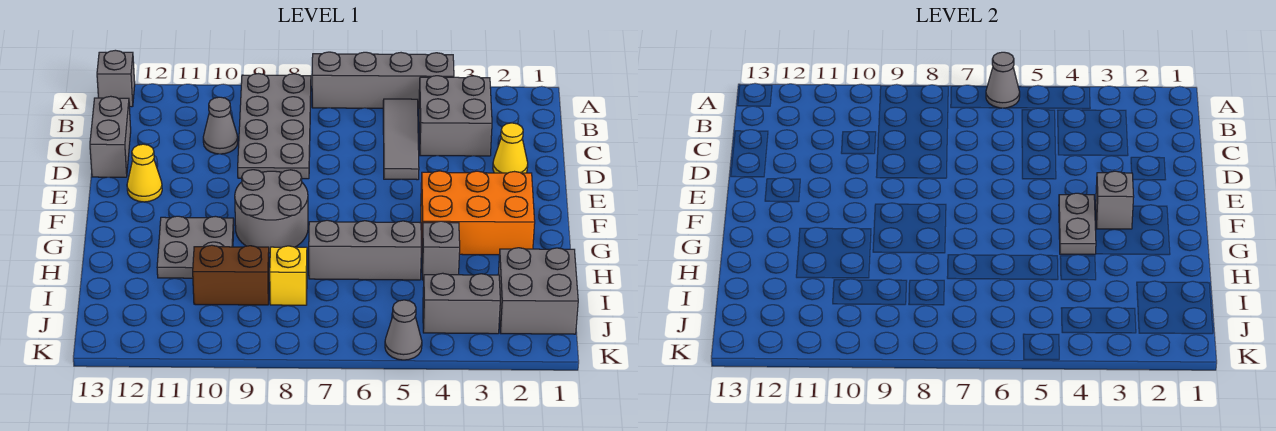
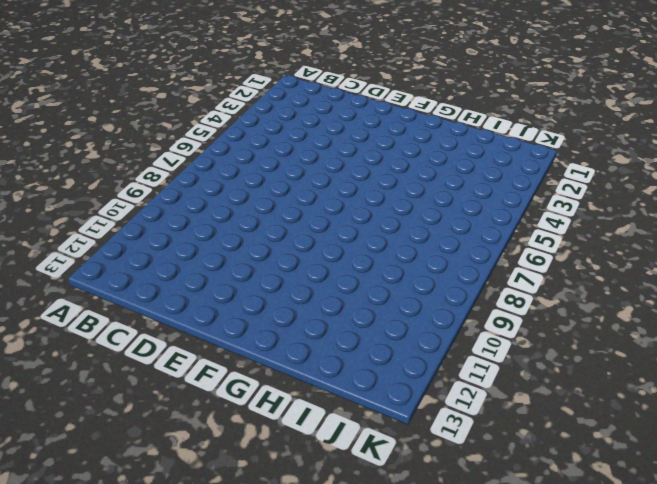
none -> grey brick A4:A7 level 1
none -> grey plate A8:D9 level 1
none -> grey brick A13 level 1

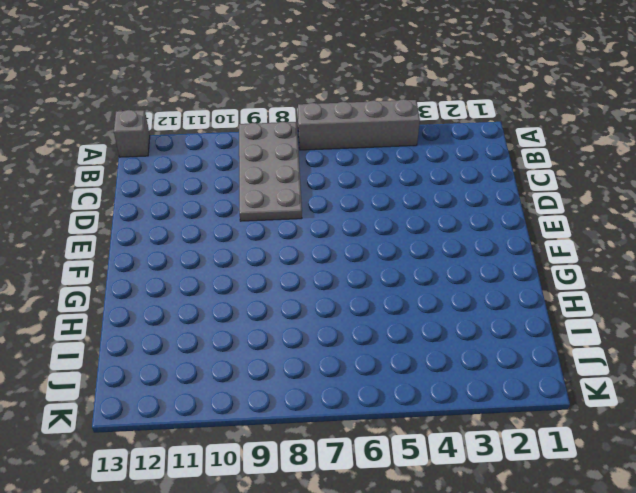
none -> grey brick B3:C4 level 1
none -> grey tile B5:D5 level 1
none -> grey cone C10 level 1

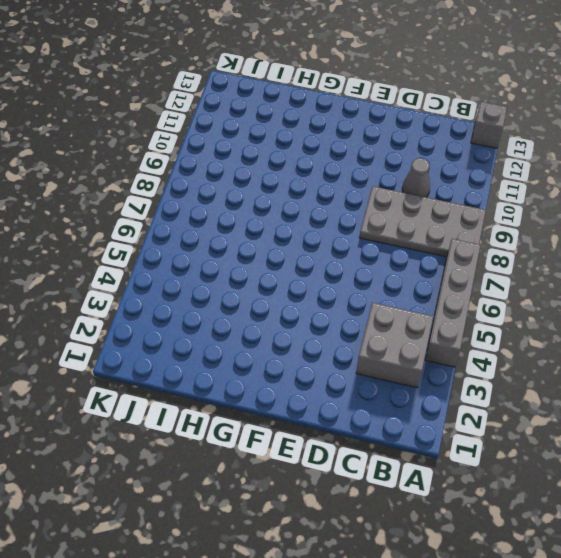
none -> grey tile B5:D5 level 1
none -> grey brick C13:D13 level 1
none -> yellow cone D2 level 1

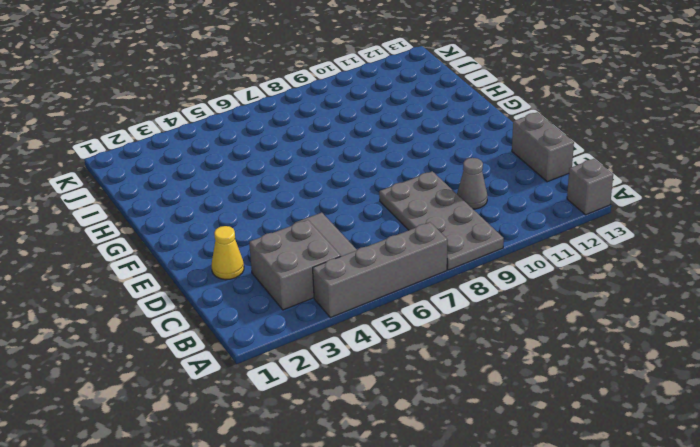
none -> yellow cone E12 level 1
none -> orange brick F2:G4 level 1
none -> grey round brick F8:G9 level 1

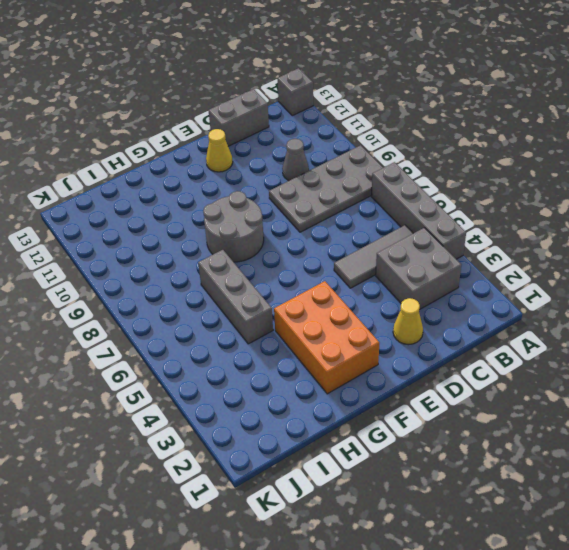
none -> grey plate G10:H11 level 1
none -> grey brick H4 level 1
none -> grey brick I1:J2 level 1

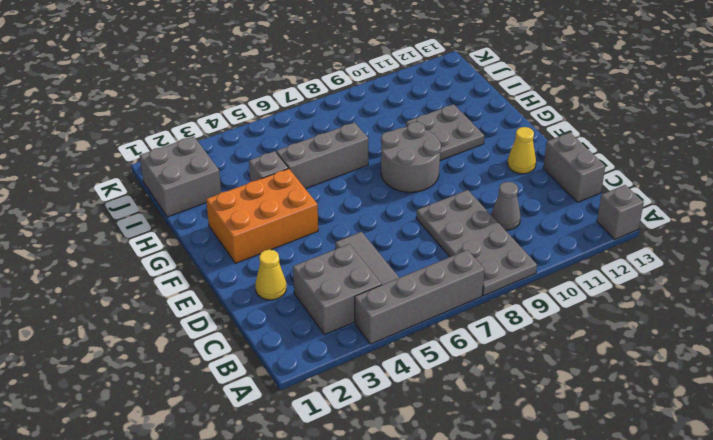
none -> yellow brick I8 level 1
none -> brown brick I9:I10 level 1
none -> grey brick J3:J4 level 1

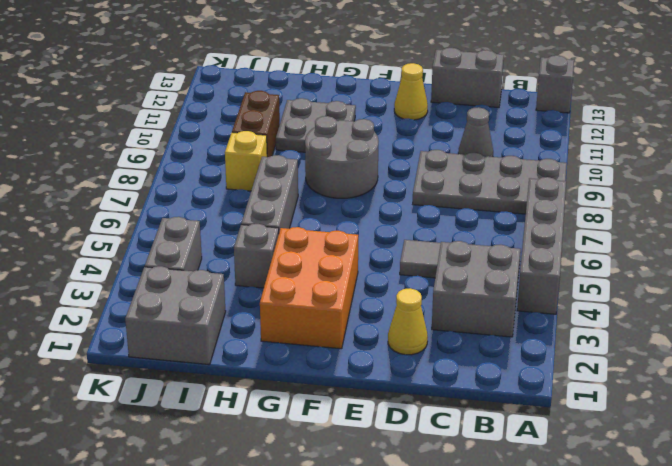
none -> grey cone K5 level 1
none -> grey cone A6 level 2
none -> grey brick F3 level 2

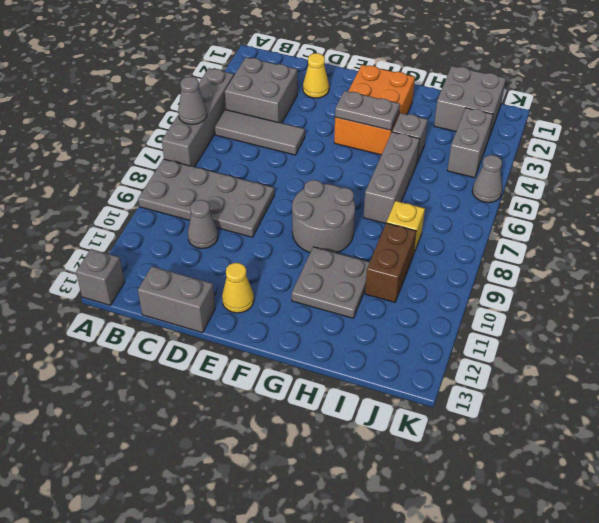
none -> grey brick F3 level 2

